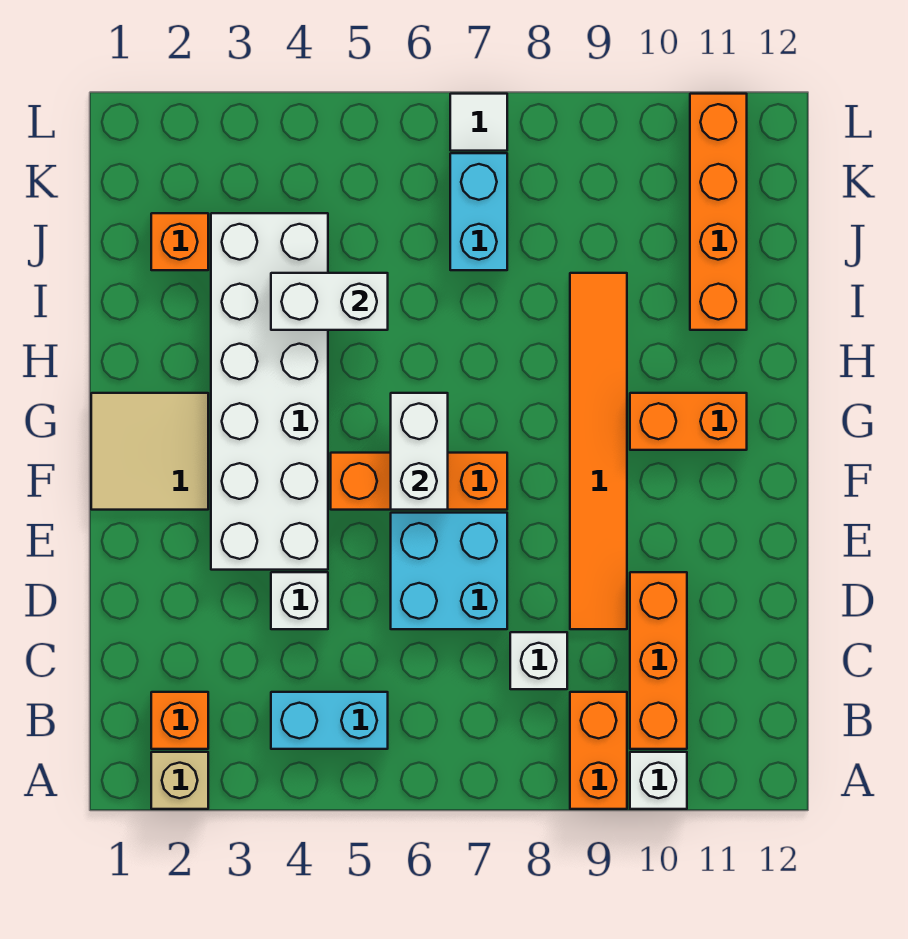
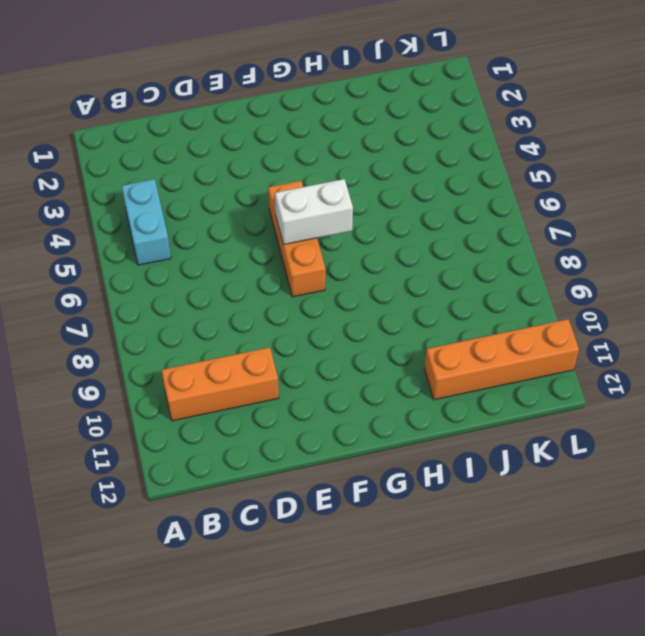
none -> tan brick A2 level 1
none -> orange brick A9:B9 level 1
none -> white brick A10 level 1

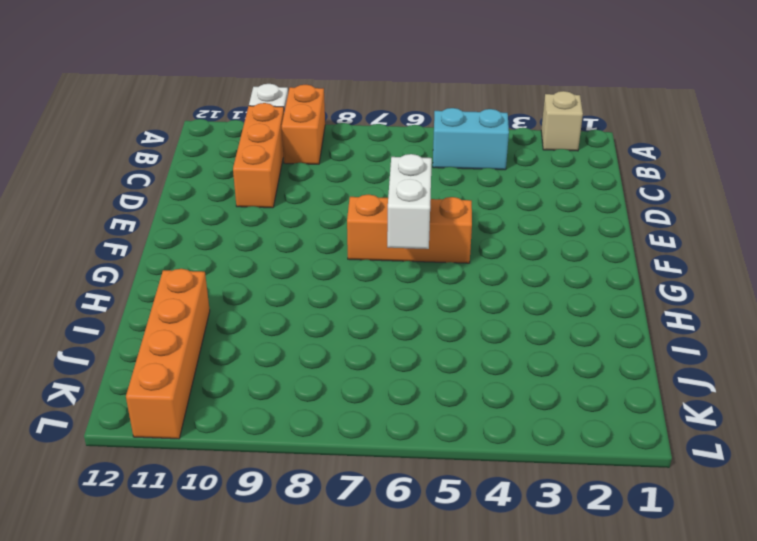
none -> orange brick B2 level 1
none -> white brick C8 level 1
none -> white brick D4 level 1

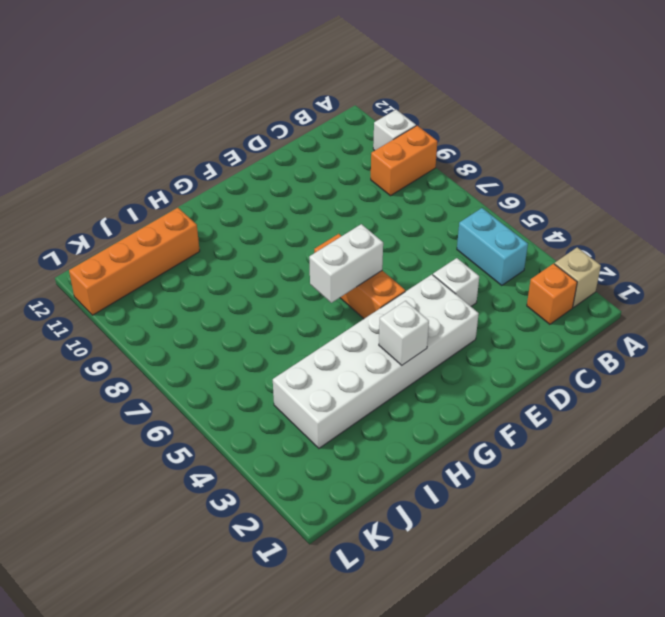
white brick G3 level 2 -> white brick C8 level 1
none -> orange brick B10:D10 level 1
none -> cyan brick D6:E7 level 1
none -> orange tile D9:I9 level 1

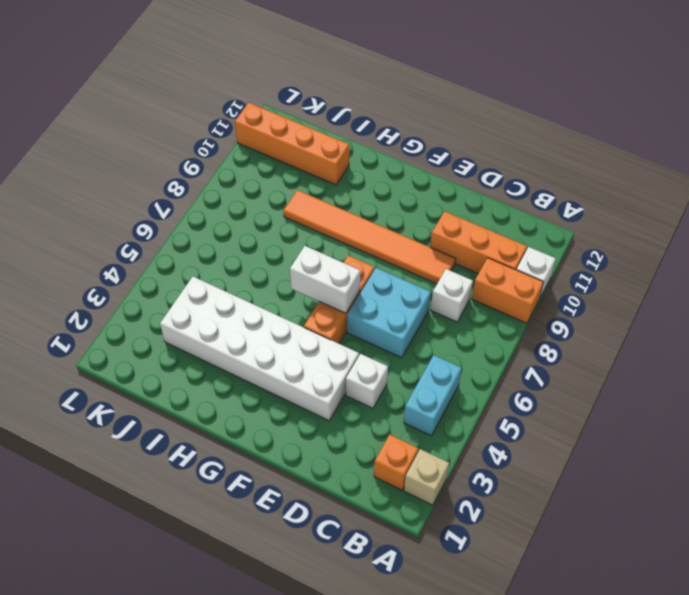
none -> tan tile F1:G2 level 1
none -> orange brick G10:G11 level 1
none -> orange brick J2 level 1

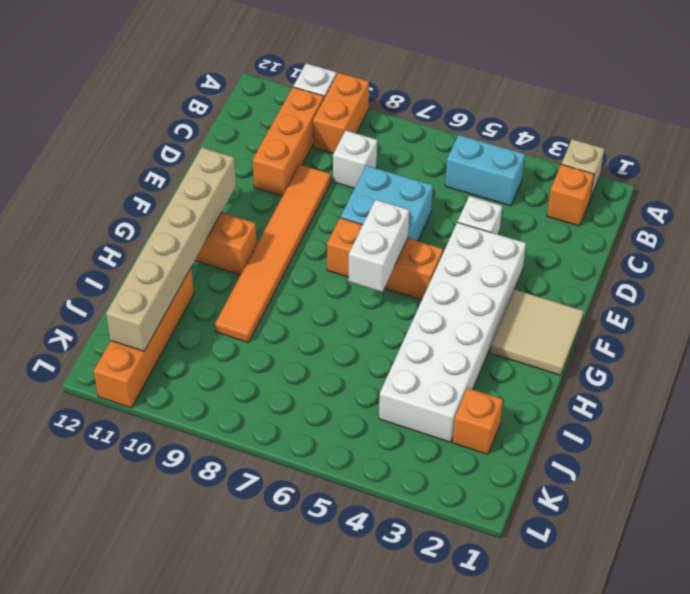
tan brick F11:K11 level 2 -> none
none -> cyan brick J7:K7 level 1
none -> white tile L7 level 1
none -> white brick I4:I5 level 2

